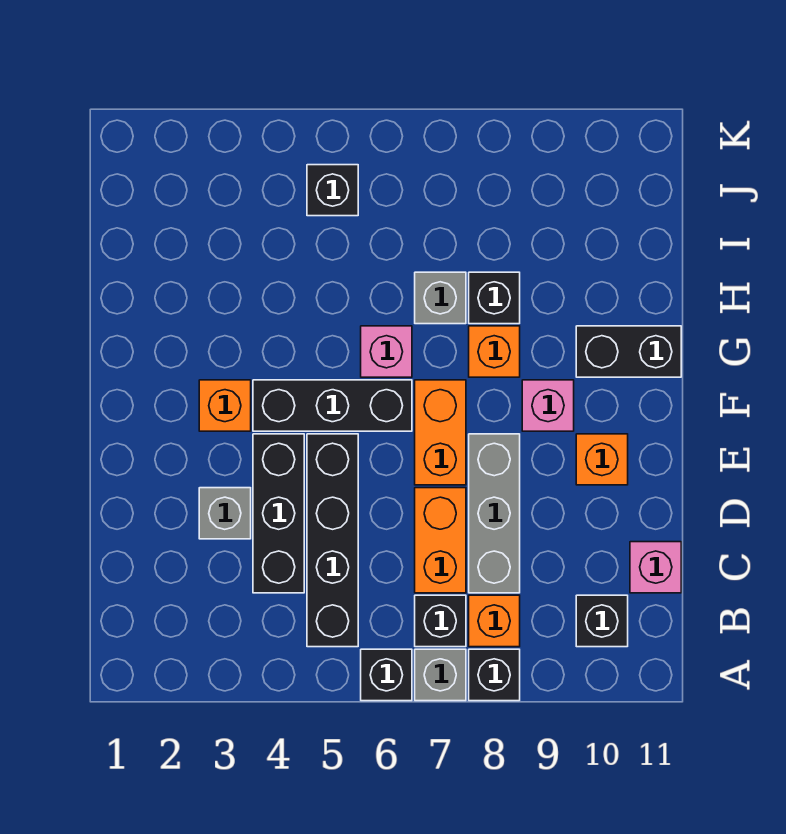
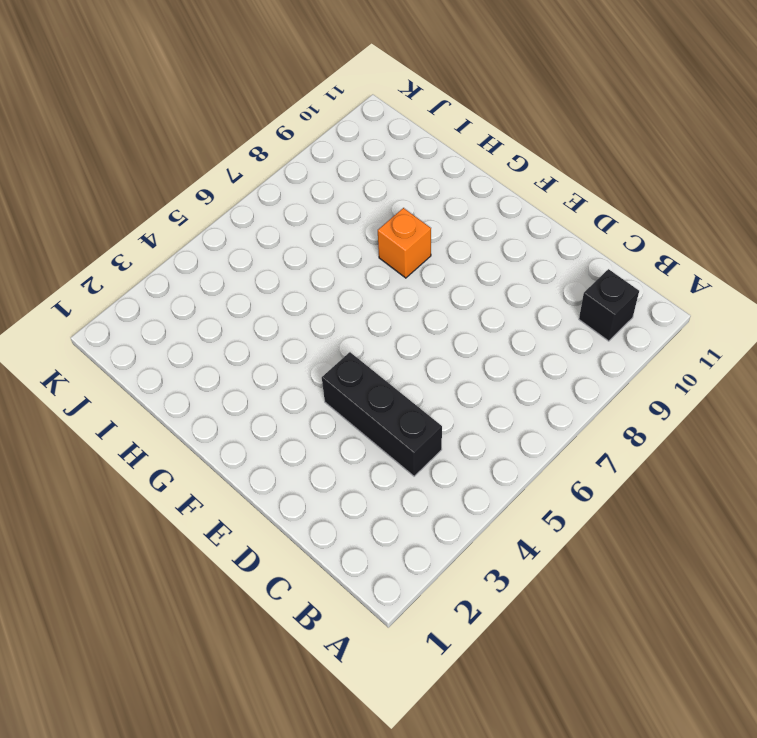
none -> black brick A6 level 1
none -> grey brick A7 level 1
none -> black brick A8 level 1

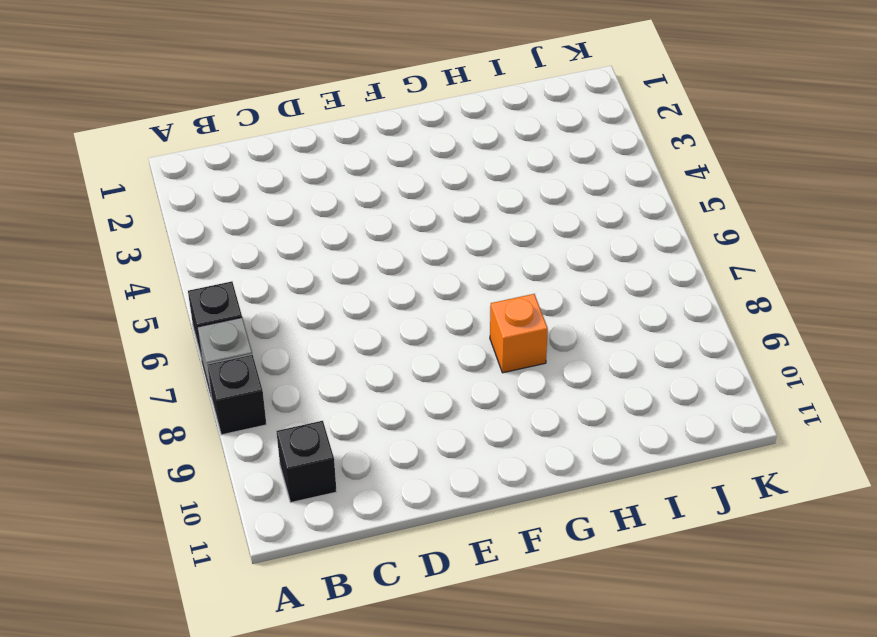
none -> black brick B5:E5 level 1
none -> black brick B7 level 1
none -> orange brick B8 level 1

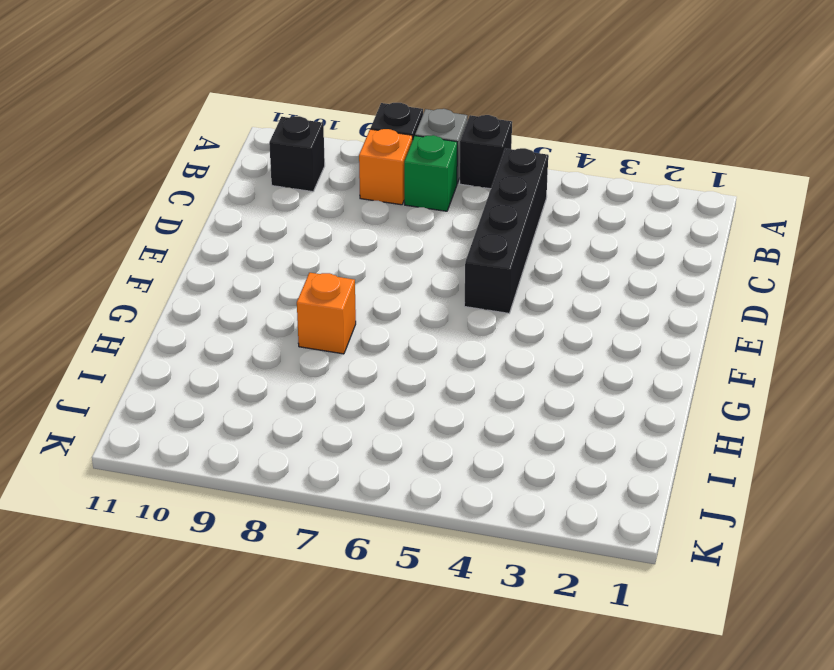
green brick B7 level 1 -> black brick B7 level 1
none -> black brick C4:E4 level 1
none -> orange brick C7:D7 level 1
none -> grey brick C8:E8 level 1

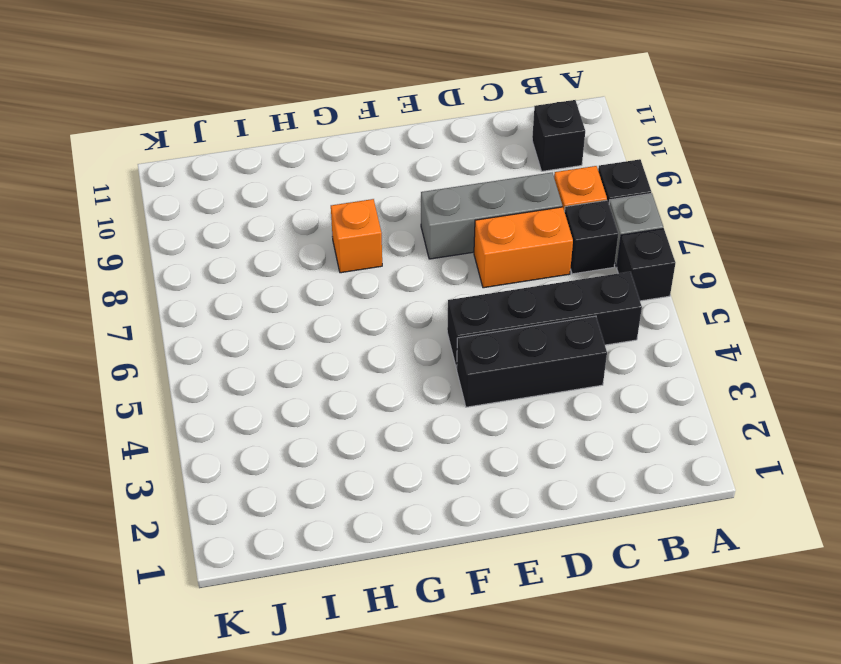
none -> pink brick C11 level 1
none -> grey brick D3 level 1
none -> orange brick E7:F7 level 1

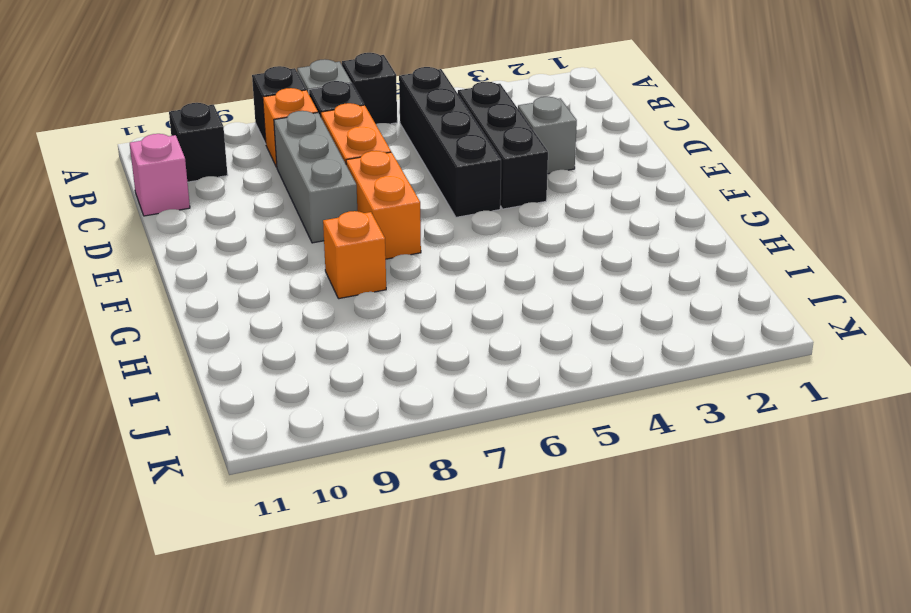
none -> orange brick E10 level 1
none -> orange brick F3 level 1
none -> black brick F4:F6 level 1

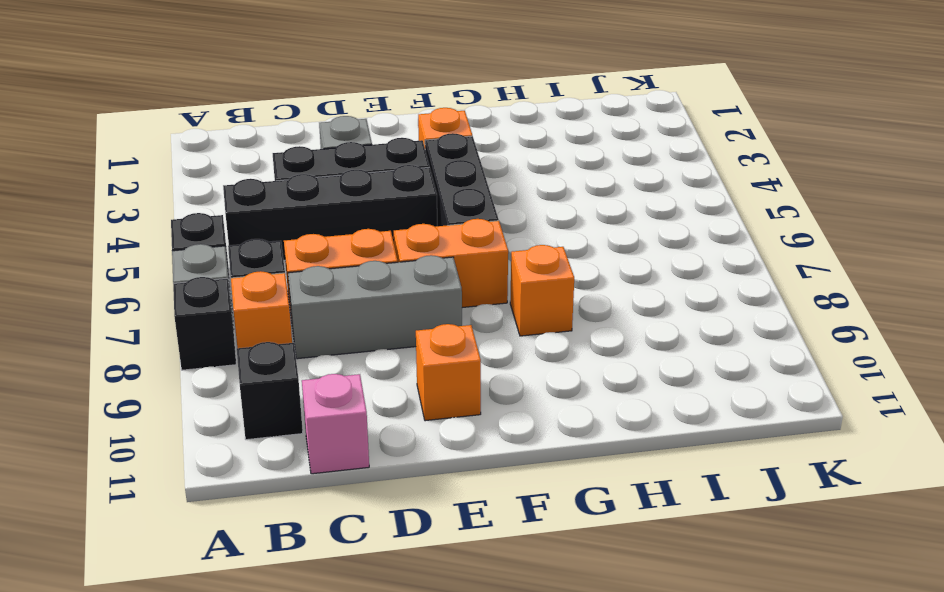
none -> pink brick F9 level 1
none -> pink brick G6 level 1
none -> black brick G10:G11 level 1

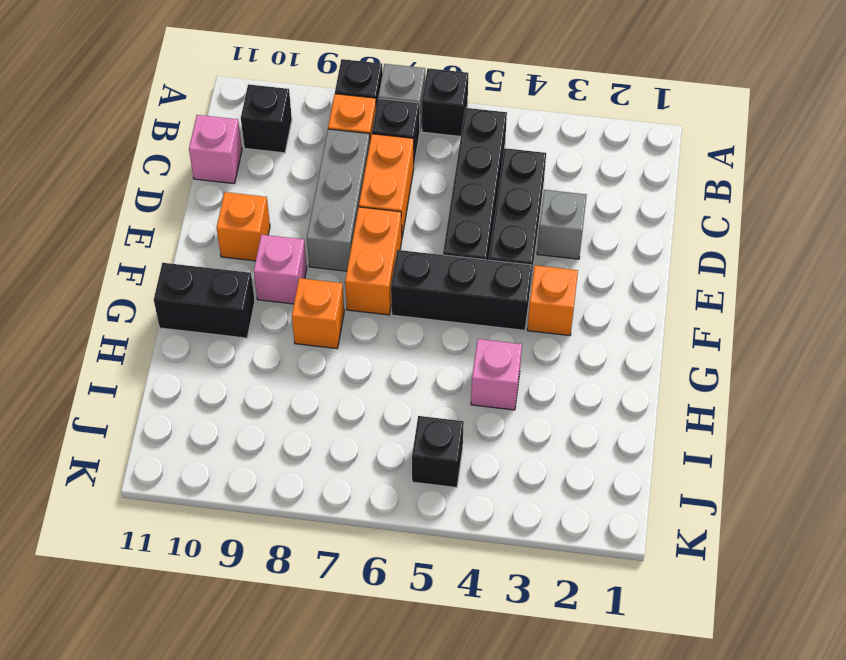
pink brick H4 level 1 -> pink brick G6 level 1
none -> grey brick H7 level 1
none -> black brick H8 level 1

